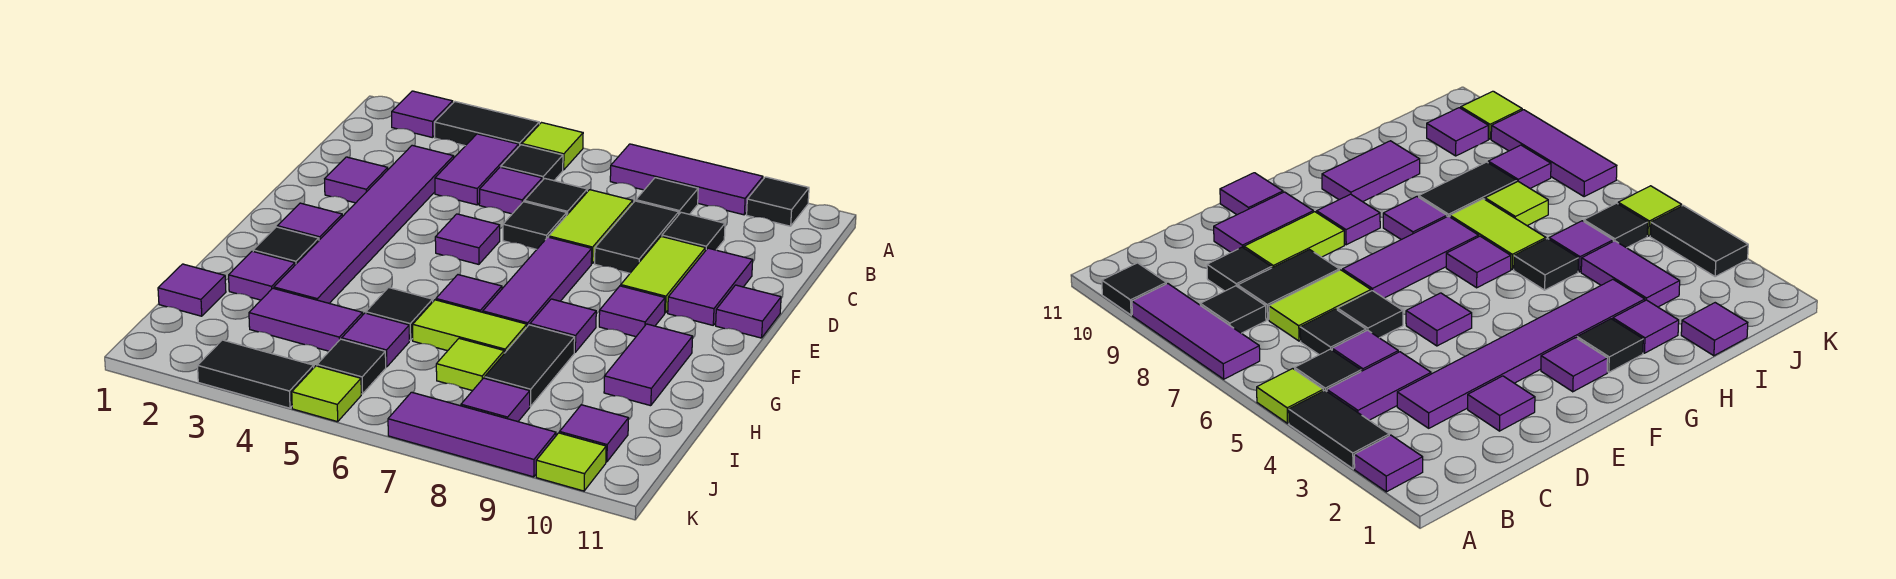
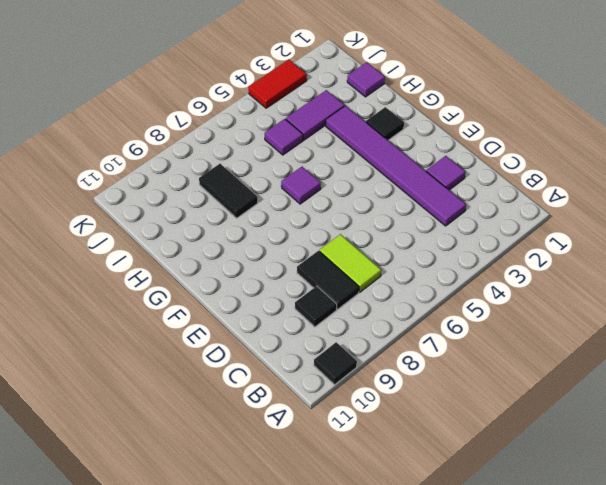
red tile K3:K4 level 1 -> black tile K3:K4 level 1
none -> purple tile A2 level 1
none -> black tile A3:A4 level 1
none -> lime tile A5 level 1
none -> purple tile A7:A9 level 1

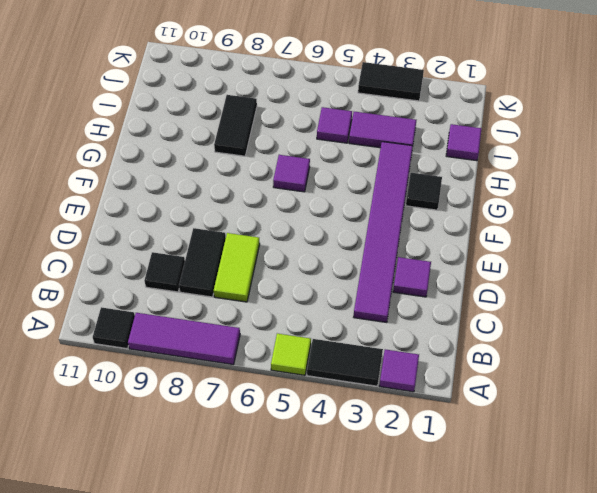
none -> purple tile B4:C4 level 1
none -> black tile B5 level 1
none -> black tile B8 level 1
none -> purple tile C5 level 1

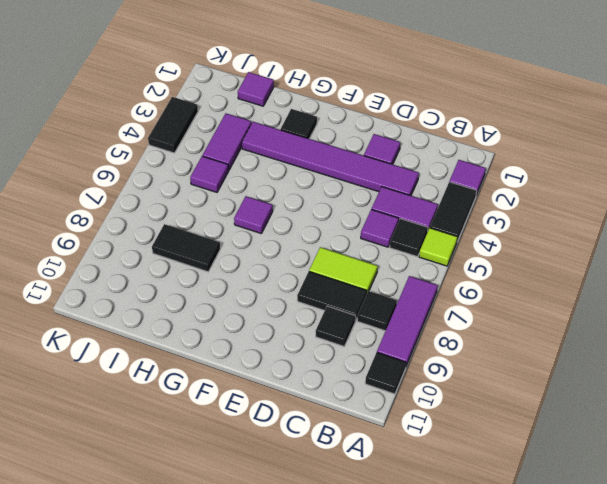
none -> black tile C6 level 1
none -> black tile D6 level 1
none -> lime tile D9:E9 level 1
none -> purple tile D10:E10 level 1

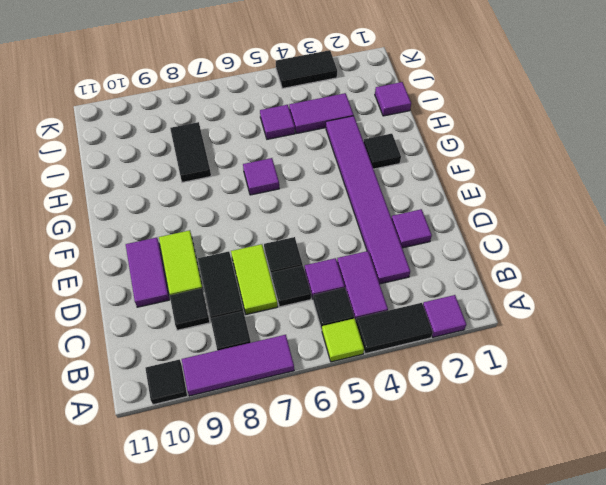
none -> purple tile E5 level 1
none -> purple tile E7:G7 level 1
none -> purple tile E11 level 1
none -> purple tile F2 level 1

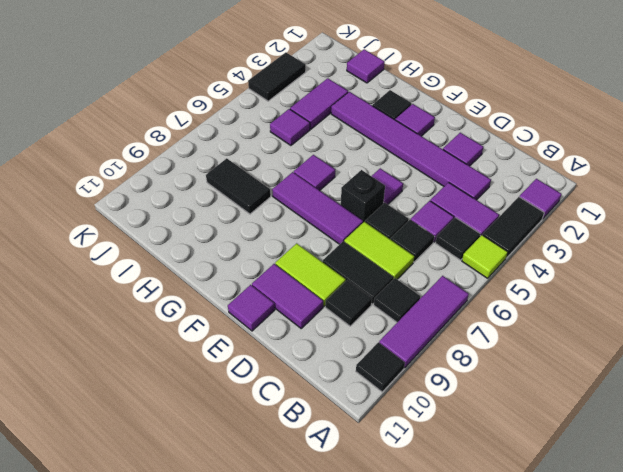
black brick E6 level 1 -> none
none -> purple tile F9 level 1
none -> purple tile G8 level 1
none -> purple tile G10:H10 level 1
none -> purple tile H2 level 1

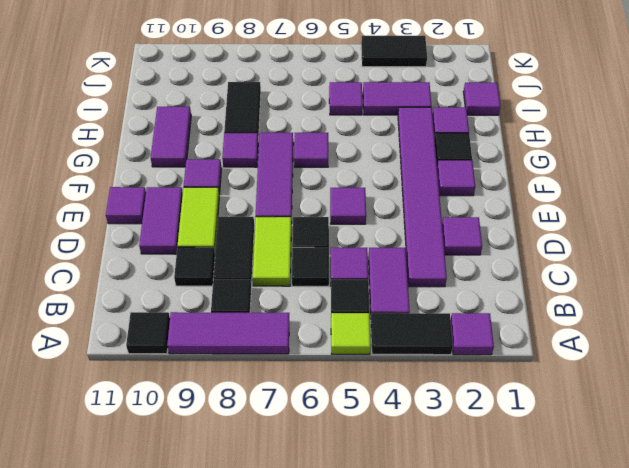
none -> black tile H5 level 1
none -> lime tile H6:H7 level 1
none -> lime tile I7 level 1
none -> black tile J5 level 1

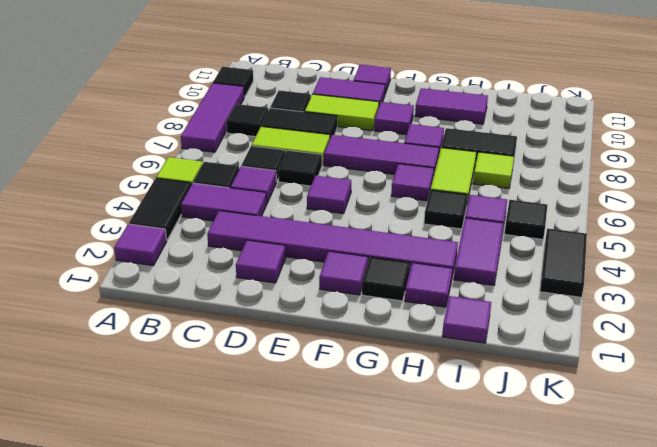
none -> purple tile J8 level 1
none -> purple tile J10 level 1
none -> lime tile K5 level 1
none -> purple tile K7:K9 level 1

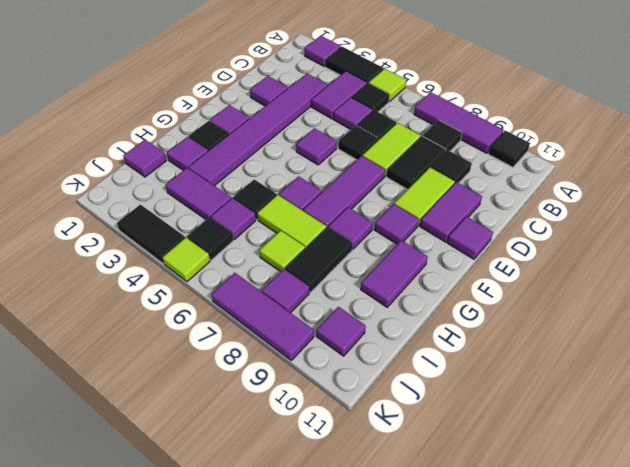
none -> lime tile K10 level 1

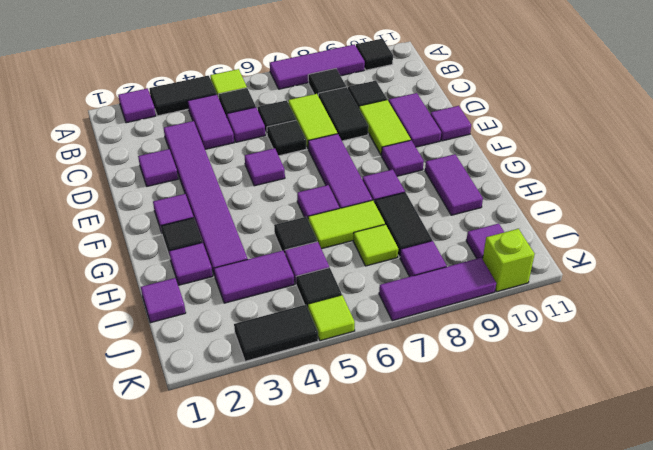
lime brick K10 level 1 -> lime tile K10 level 1

